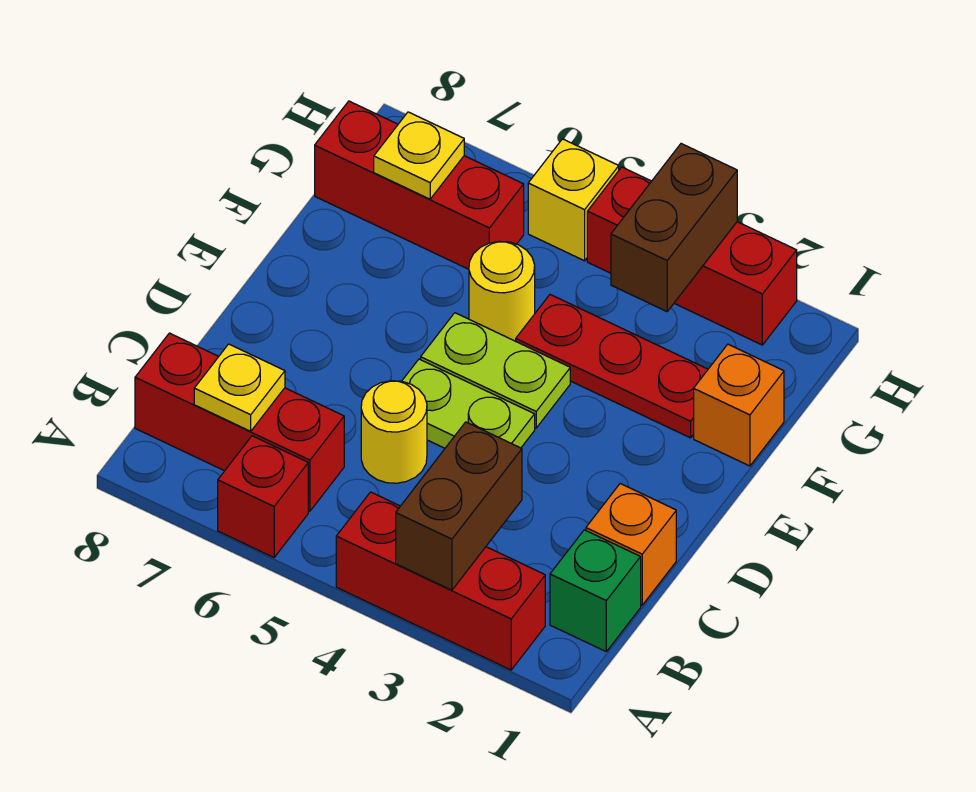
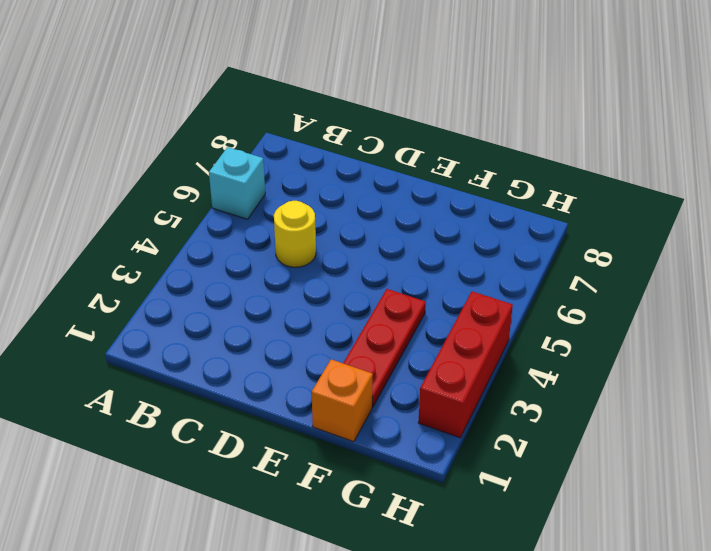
cyan brick A6 level 1 -> red brick A6 level 1
none -> red brick A2:A4 level 1
none -> green brick B1 level 1
none -> red brick B6:B8 level 1

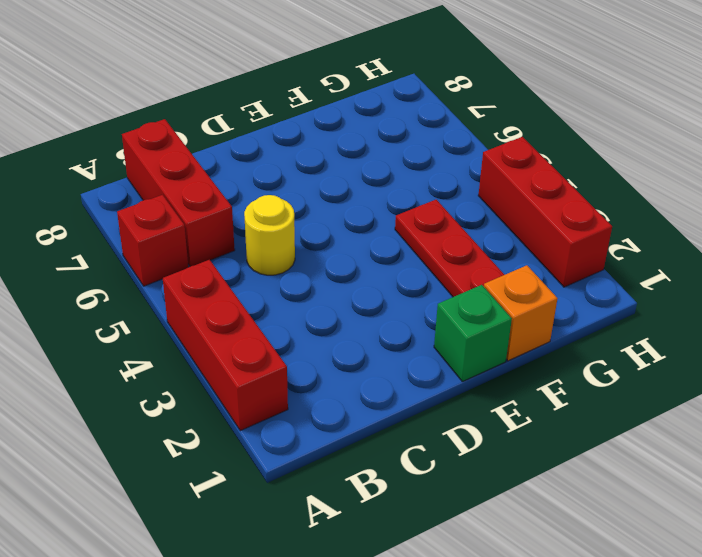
green brick E1 level 1 -> green brick B1 level 1
none -> orange brick C1 level 1
none -> lime plate D4:D5 level 1
none -> lime plate E4:E5 level 1

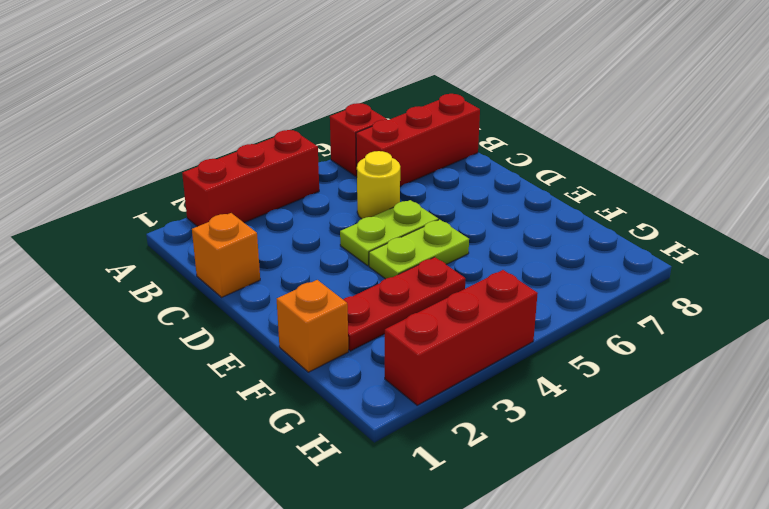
none -> green brick B1 level 1
none -> yellow round brick F5 level 1
none -> red brick G6:G8 level 1

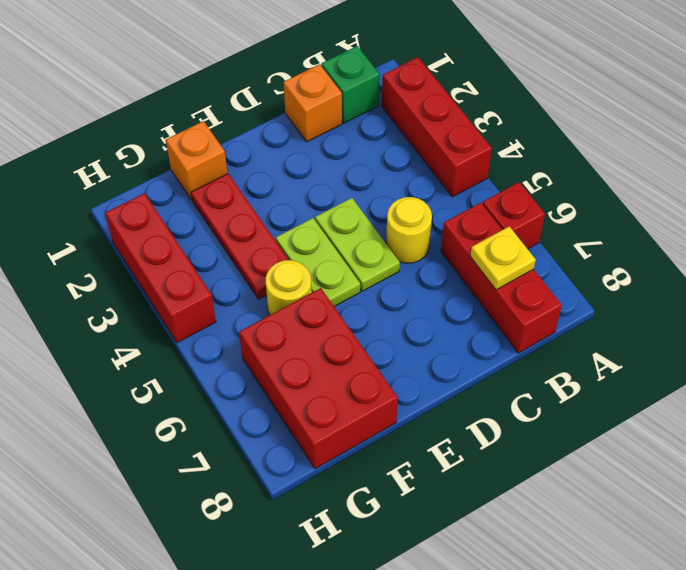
red brick F6:G8 level 1 -> red brick G6:G8 level 1
none -> yellow brick H5 level 1
none -> brown brick A3:B3 level 2
none -> brown brick G3:H3 level 2

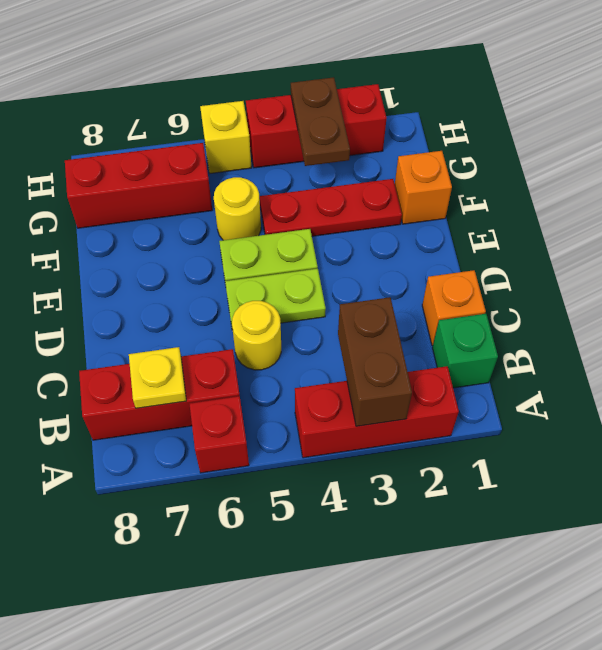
brown plate G3:H3 level 2 -> brown brick G3:H3 level 2
none -> yellow plate G7 level 2

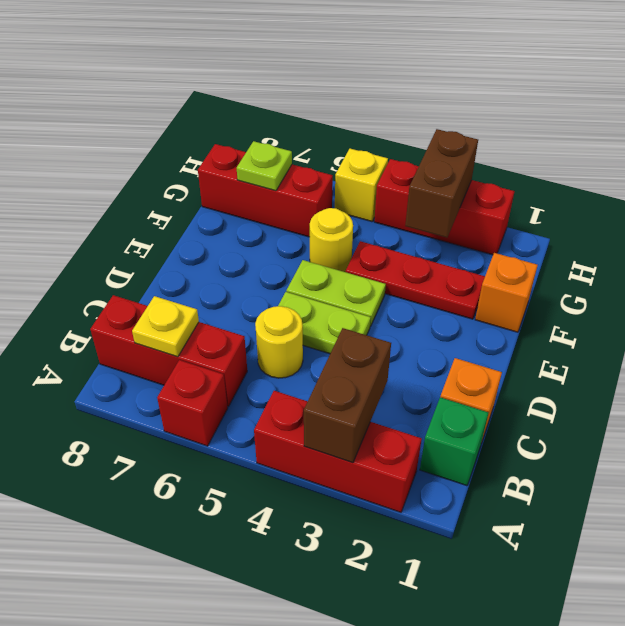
lime plate G7 level 2 -> yellow plate G7 level 2

